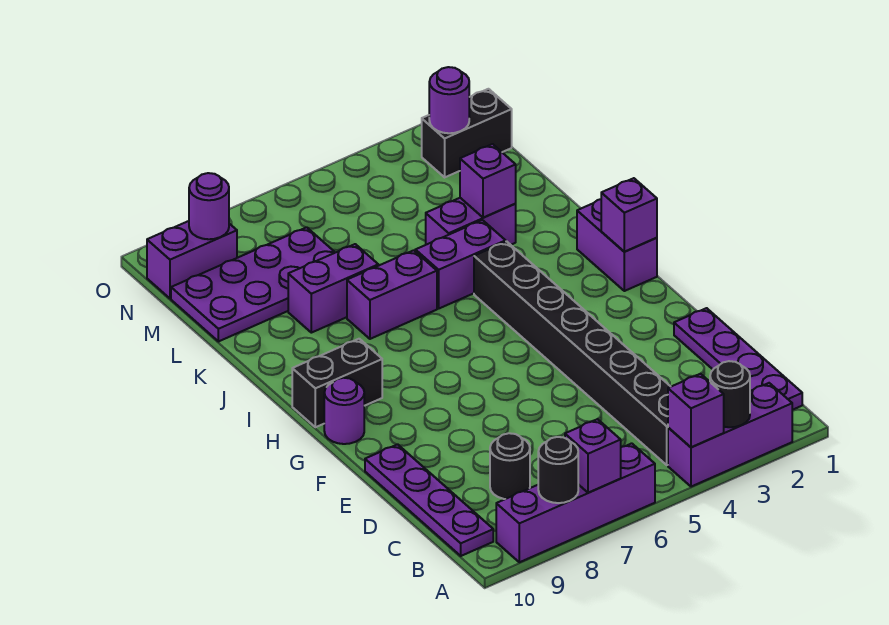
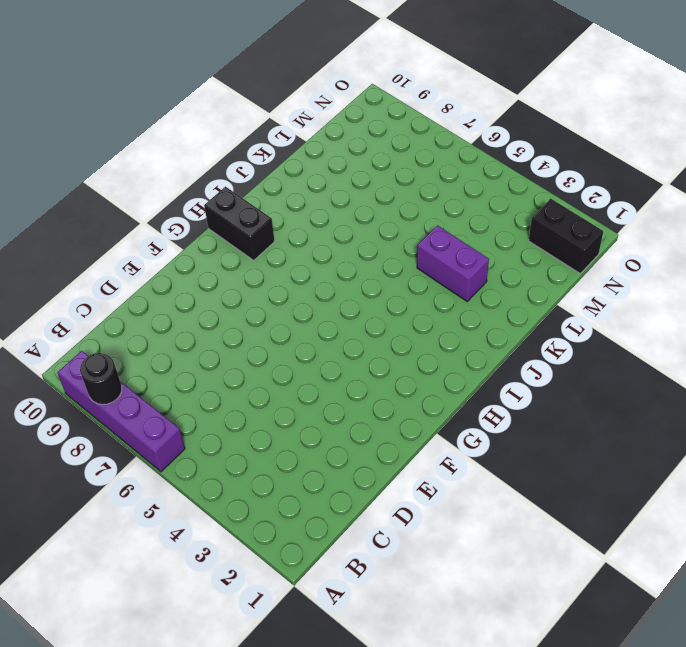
none -> purple brick A2:A4 level 1
none -> purple plate B1:E1 level 1
none -> black brick B4:I4 level 1

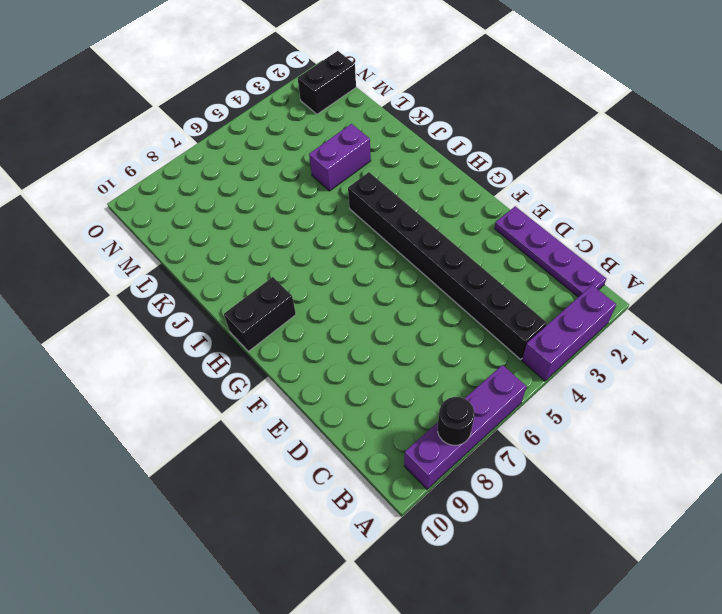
none -> purple plate B10:E10 level 1
none -> black round brick C8 level 1
none -> purple round brick G10 level 1

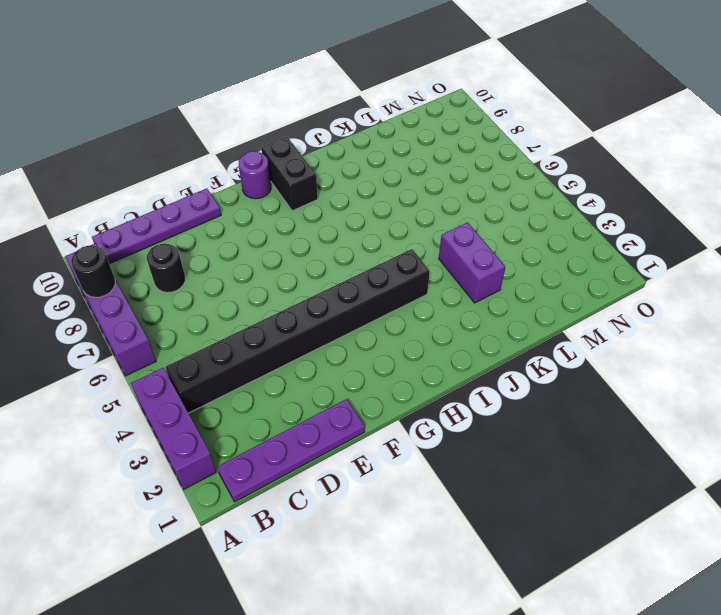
none -> purple brick H1:I1 level 1
none -> purple brick J4:J5 level 1
none -> purple brick J6:J7 level 1

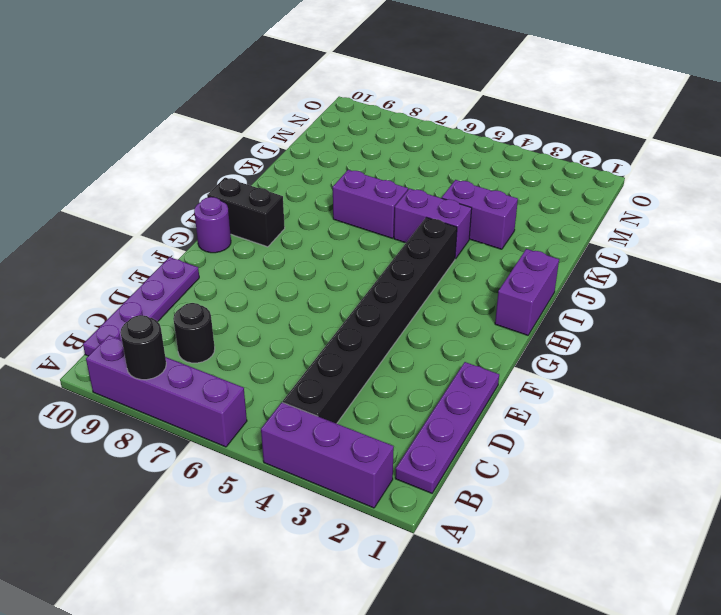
none -> purple brick K7:K8 level 1
none -> purple plate L7:M10 level 1
none -> black brick N1:N2 level 1

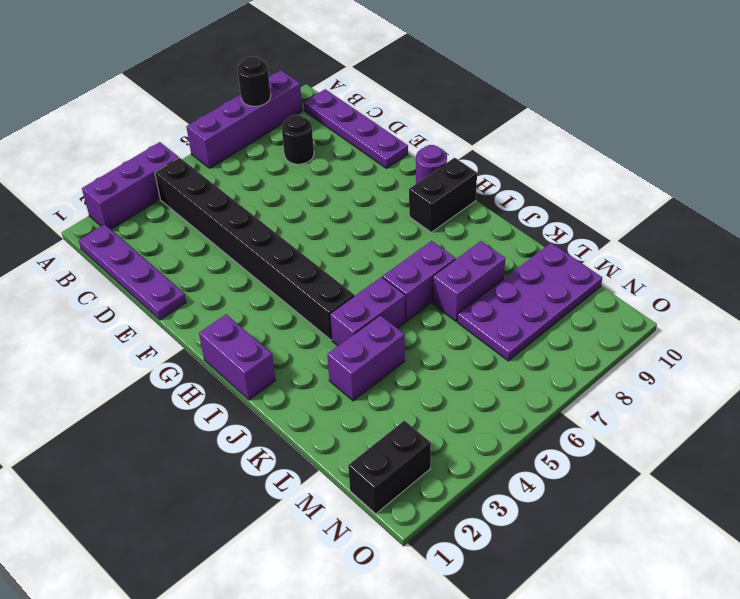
none -> purple brick N9:N10 level 1
none -> black round brick A3 level 2
none -> purple brick A4 level 2

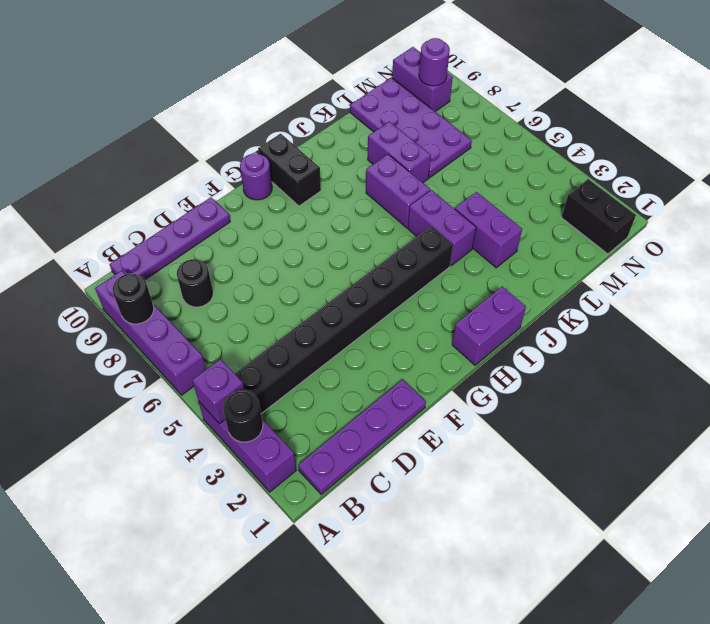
none -> purple brick A7 level 2
none -> purple brick H1 level 2
none -> purple brick K3 level 2

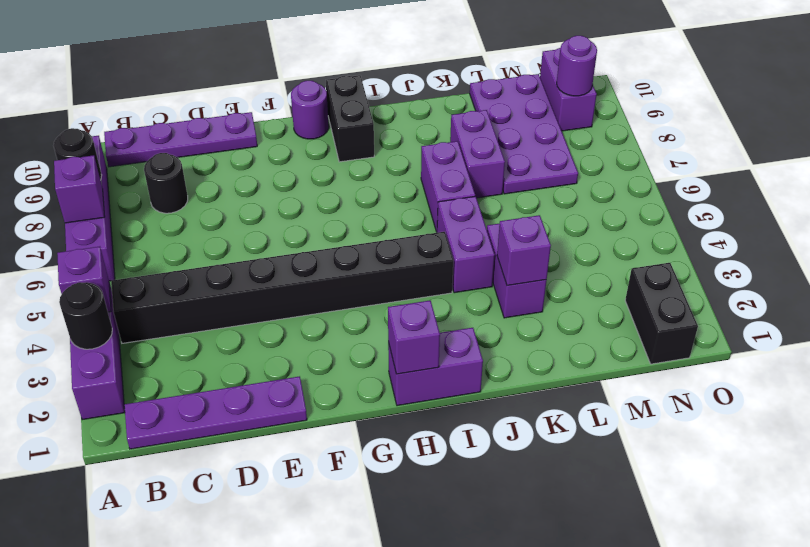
none -> purple round brick N2 level 2

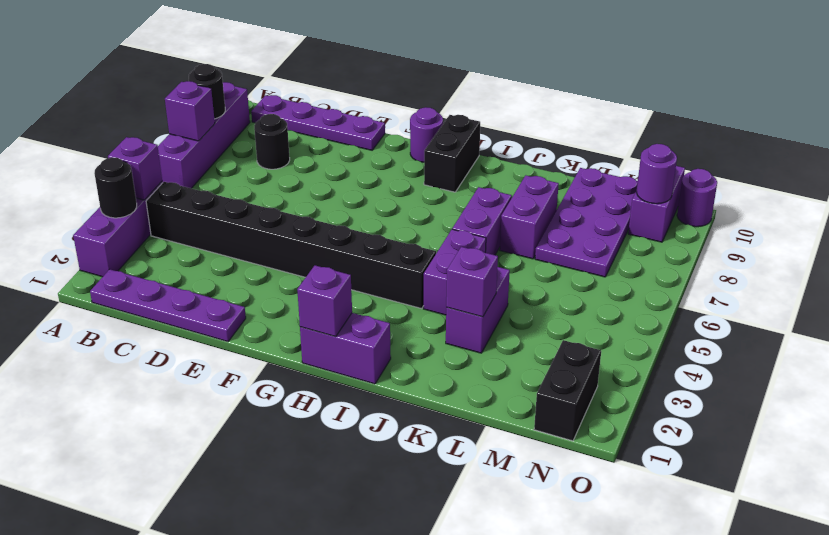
purple round brick O10 level 1 -> purple round brick N2 level 2

